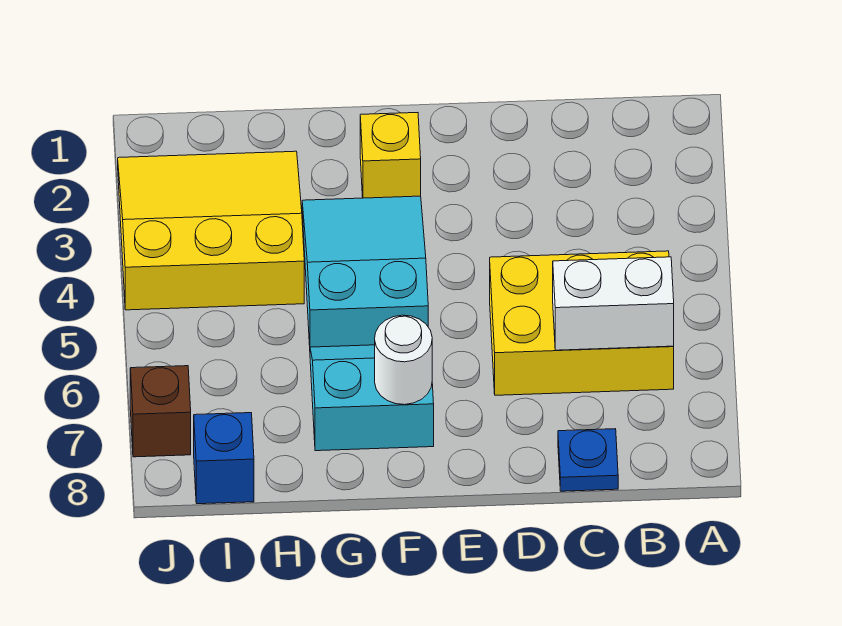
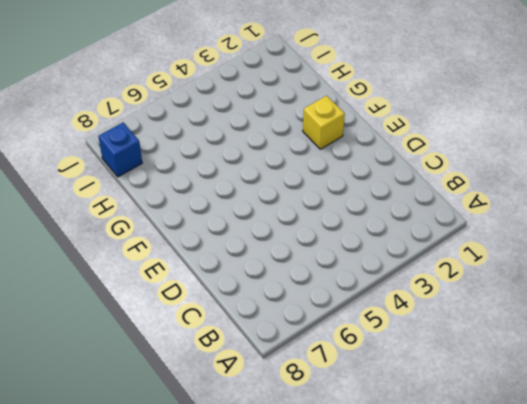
none -> yellow brick B5:D6 level 1
none -> blue plate C8 level 1

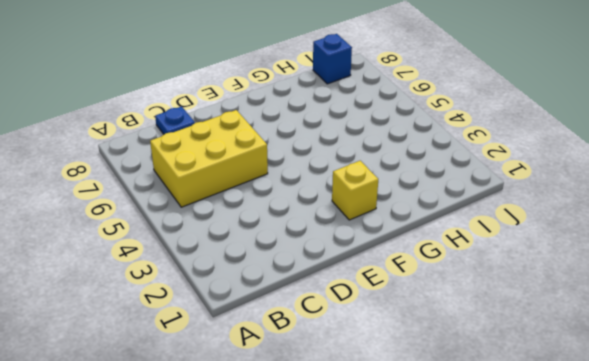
none -> cyan slope F3:G5 level 1 top 5
none -> cyan slope F6:G7 level 1 top 7

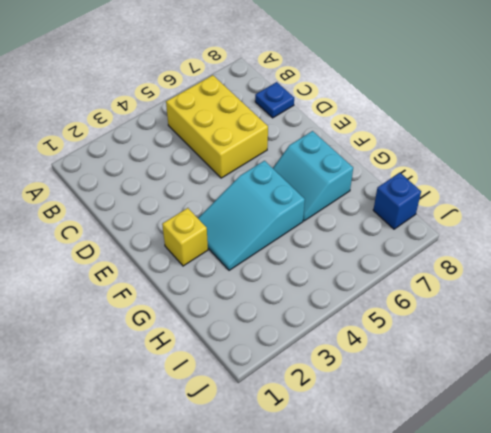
none -> yellow slope H2:J4 level 1 top 4
none -> brown brick J7 level 1

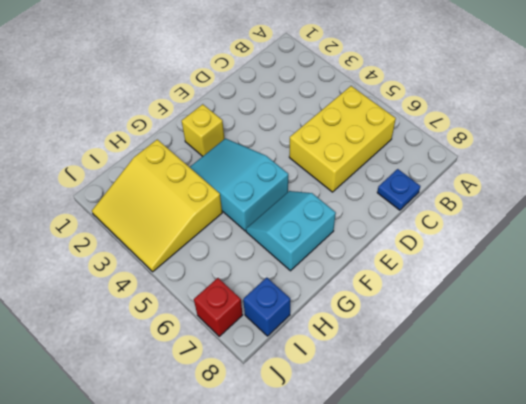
yellow slope H2:J4 level 1 top H -> yellow slope H2:J4 level 1 top 4
red brick J7 level 1 -> brown brick J7 level 1
none -> white brick B6:C6 level 2
none -> white round brick F7 level 2

